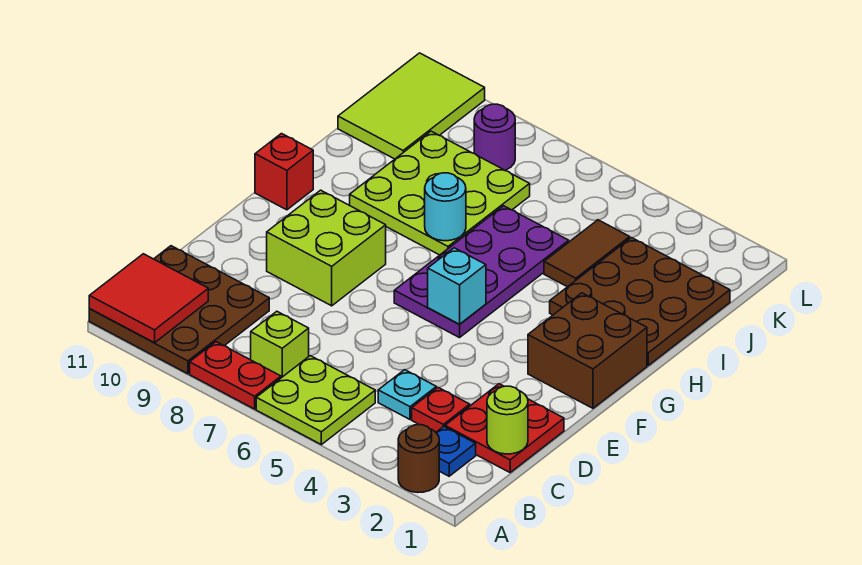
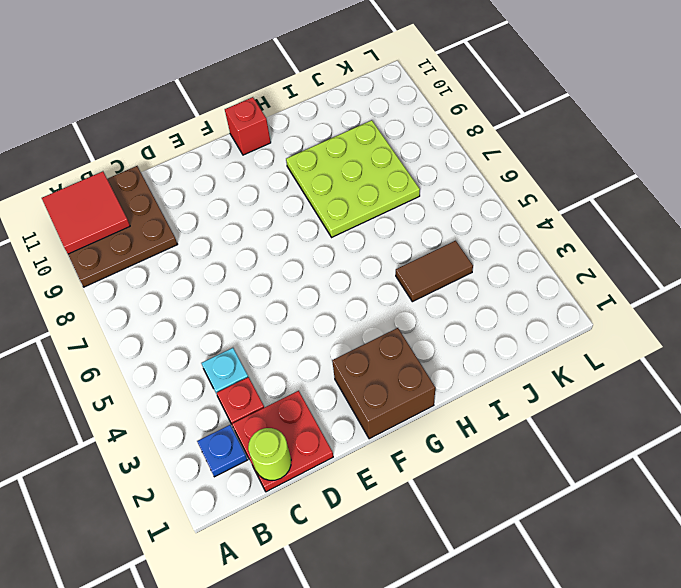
none -> brown round brick A2 level 1
none -> lime plate A5:B6 level 1
none -> red plate A7:A8 level 1

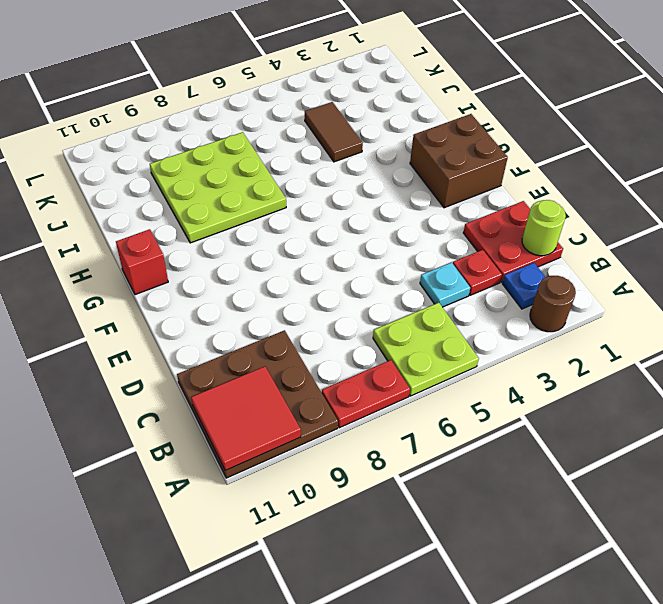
none -> lime brick B7 level 1
none -> lime brick E8:F9 level 1
none -> purple plate F5:I6 level 1

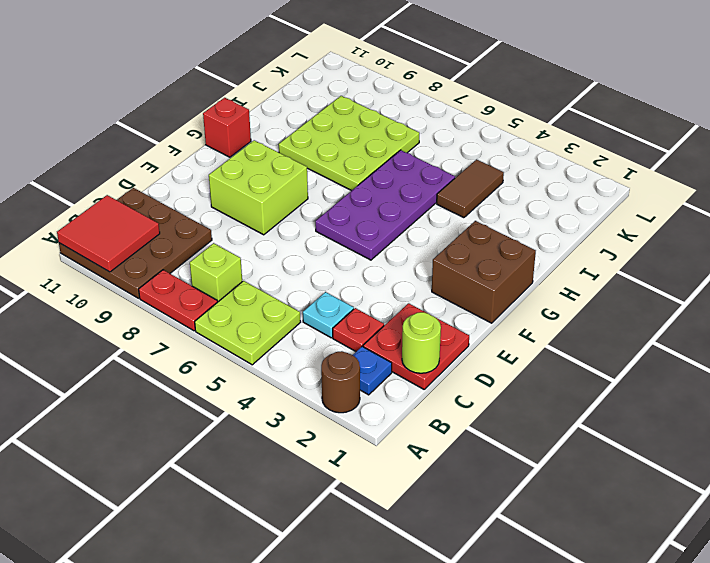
none -> brown plate H1:J3 level 1
none -> lime tile J10:L11 level 1
none -> purple round brick K8 level 1

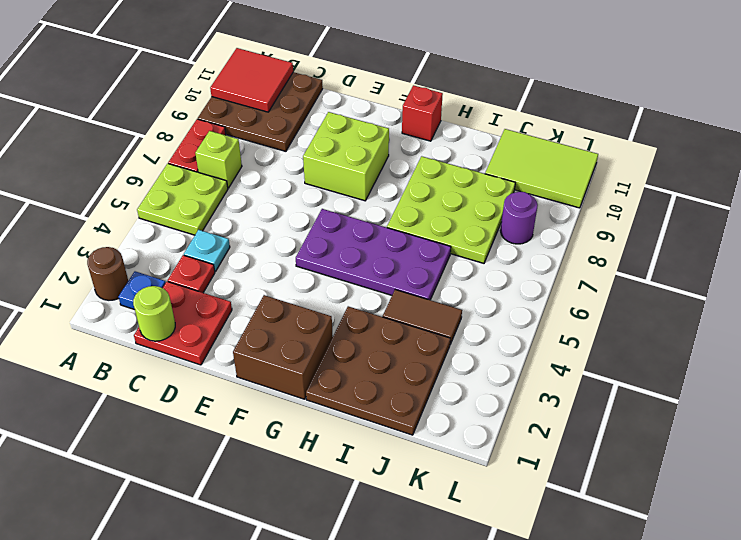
none -> cyan brick F5 level 2
none -> cyan round brick H7 level 2

